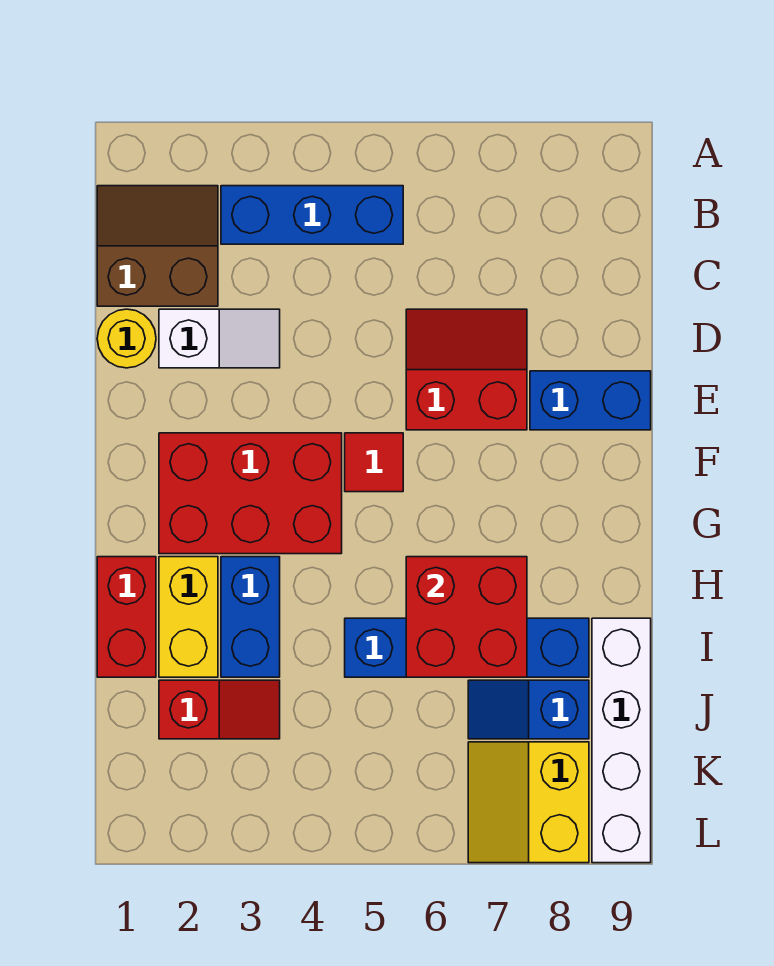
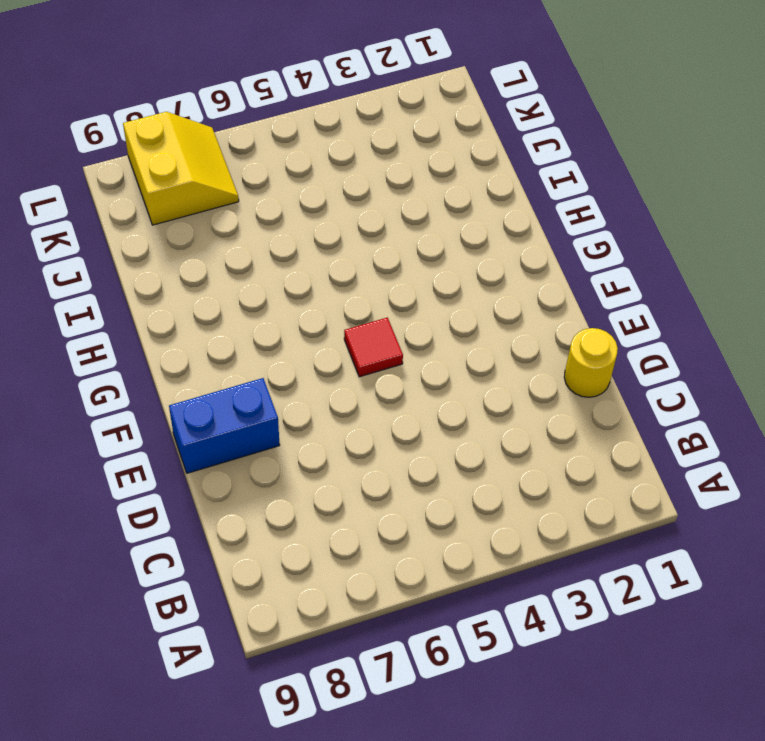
none -> brown slope B1:C2 level 1 top C
none -> blue brick B3:B5 level 1
none -> white slope D2:D3 level 1 top 2

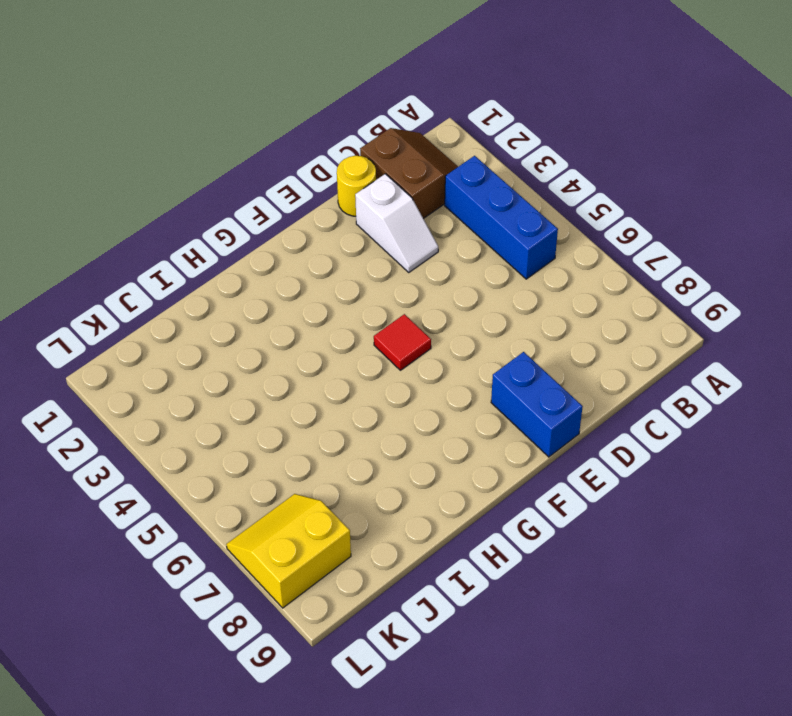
none -> red slope D6:E7 level 1 top E
none -> red brick F2:G4 level 1
none -> red brick H1:I1 level 1

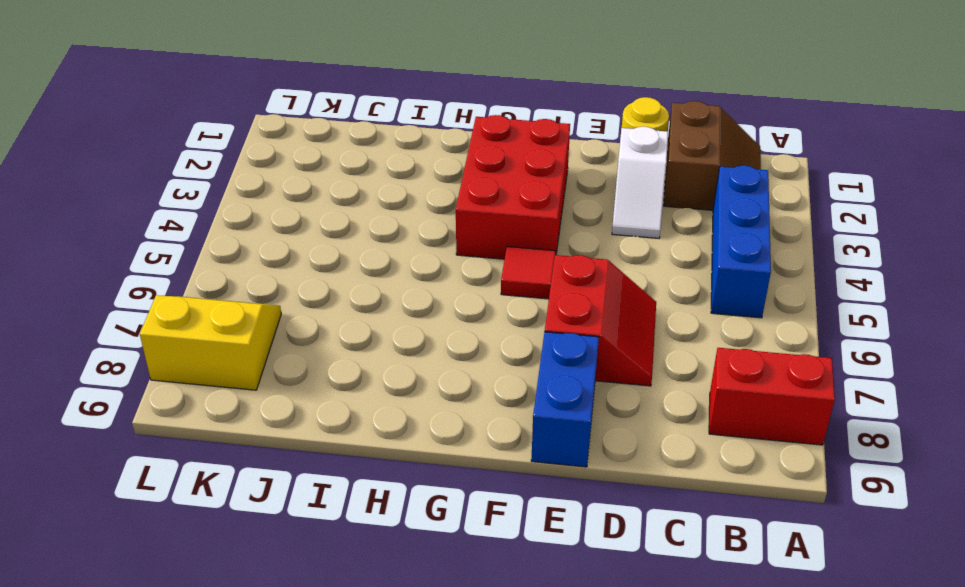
red brick A8:B8 level 1 -> red brick H1:I1 level 1
none -> yellow brick H2:I2 level 1
none -> blue brick H3:I3 level 1
none -> blue brick I5:I8 level 1

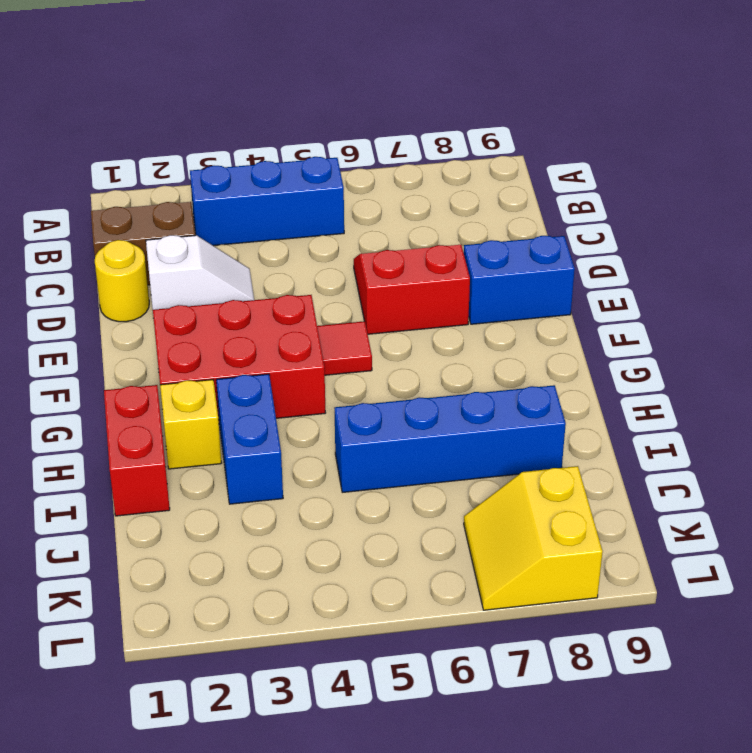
yellow brick H2 level 1 -> yellow brick H2:I2 level 1
none -> white brick I9:L9 level 1
none -> red slope J2:J3 level 1 top 2
none -> blue slope J7:J8 level 1 top 8

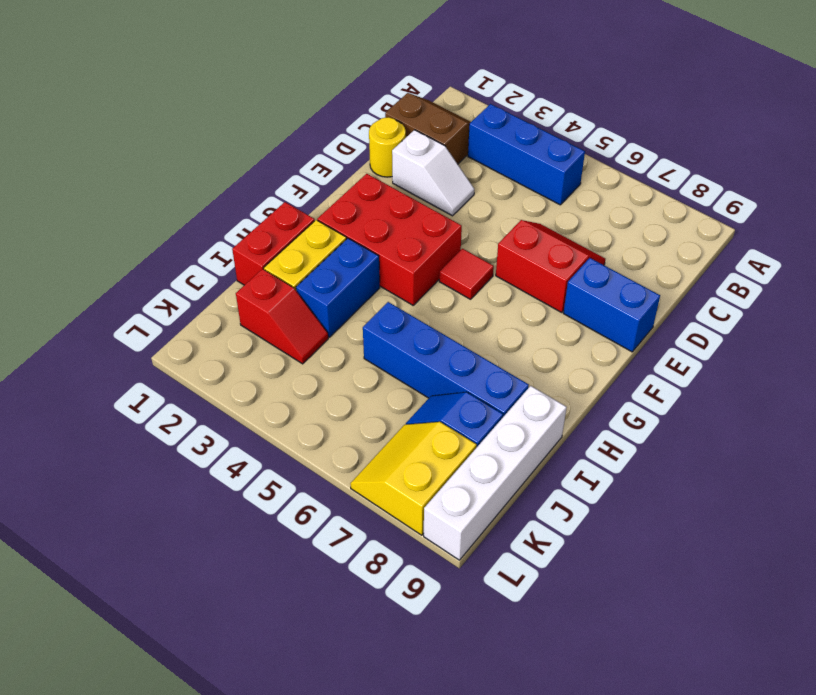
none -> red brick H6:I7 level 2

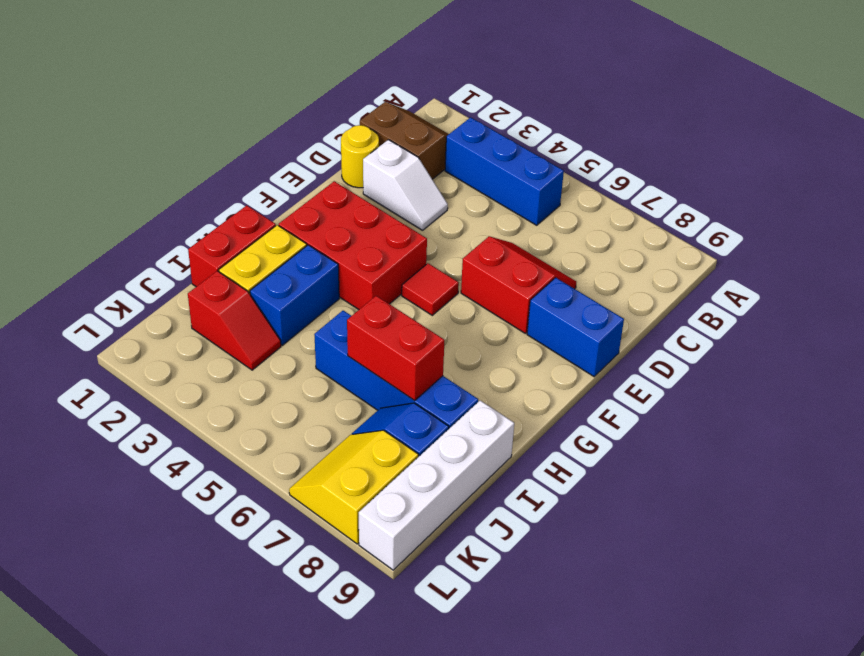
red brick I6:I7 level 2 -> red brick H6:I7 level 2

